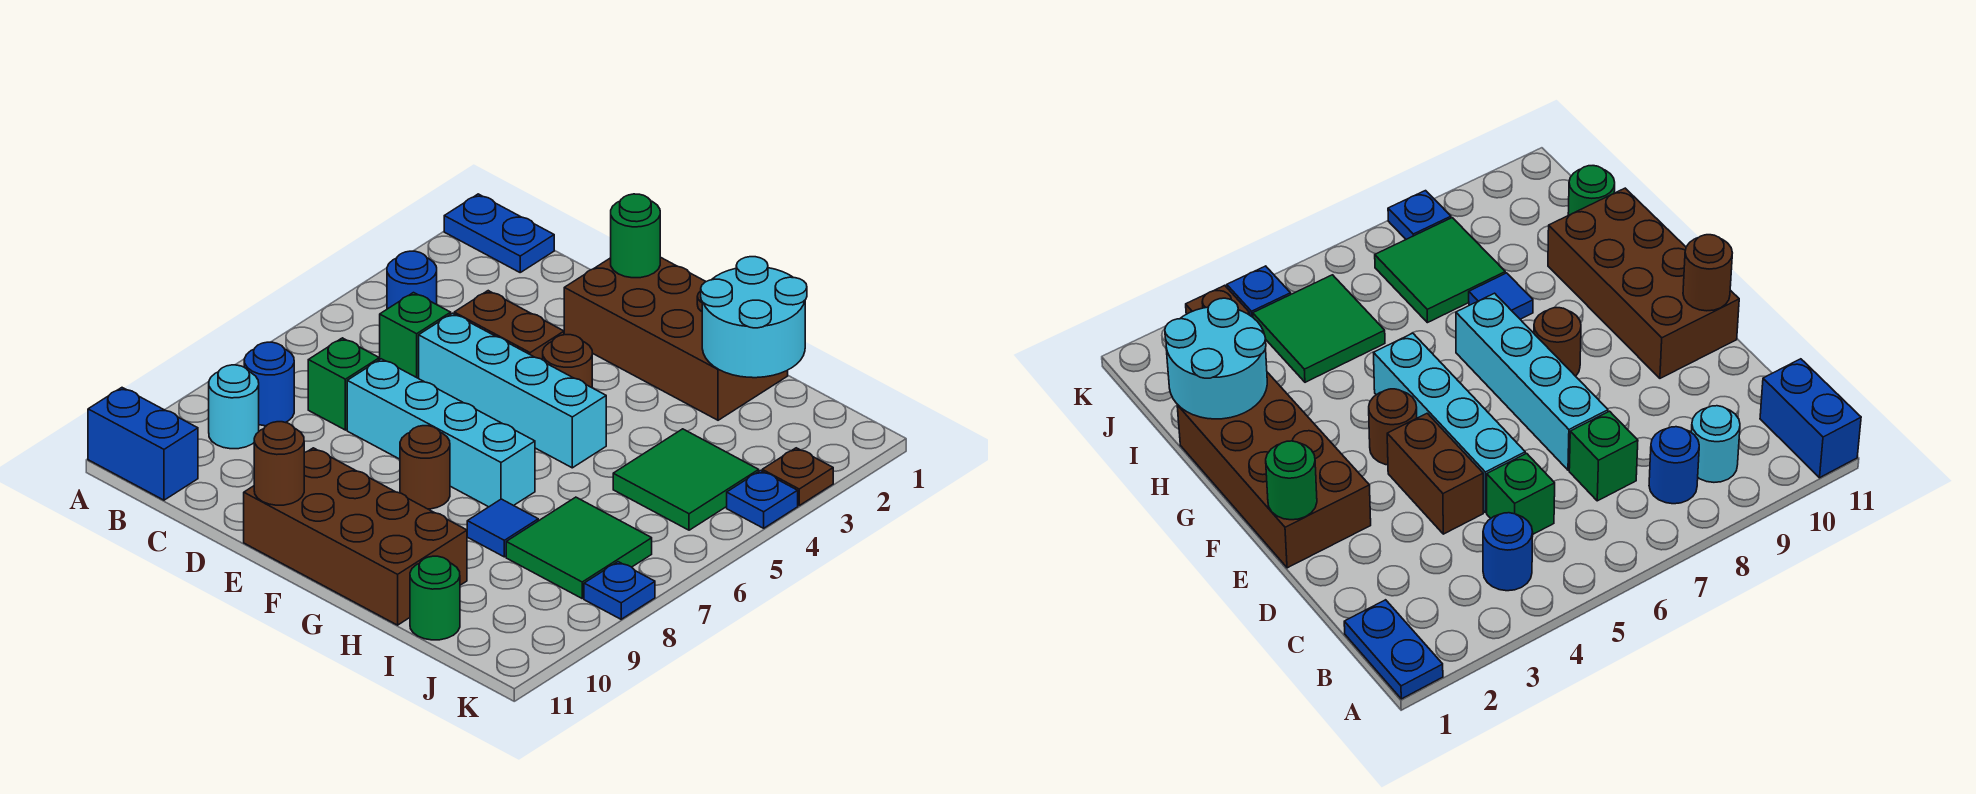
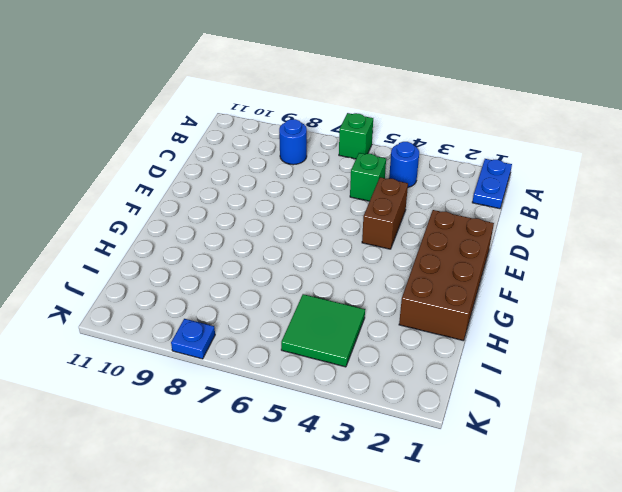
green brick A6 level 1 -> green brick C7 level 1
none -> blue brick A11:B11 level 1
none -> cyan round brick B9 level 1
none -> cyan brick D5:G5 level 1

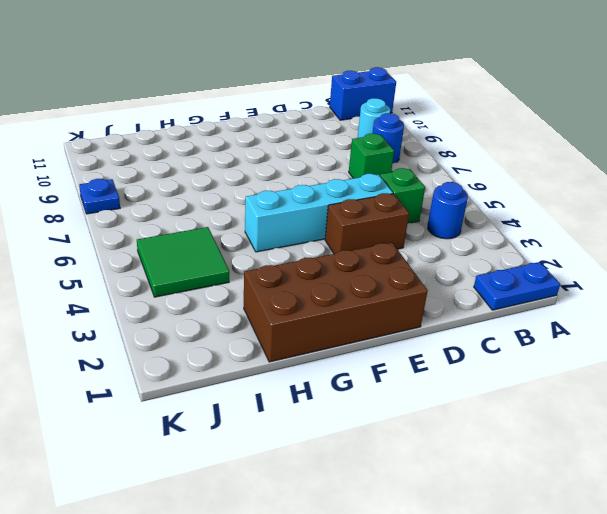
none -> cyan brick D7:G7 level 1
none -> brown brick E10:H11 level 1
none -> brown round brick F4 level 1

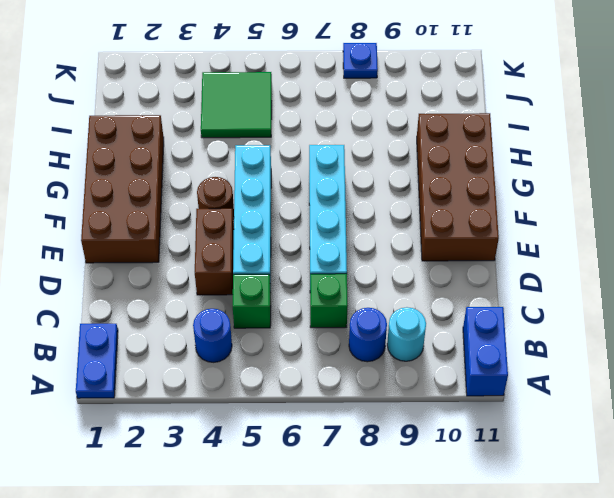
none -> brown round brick F8 level 1
none -> blue tile H8 level 1
none -> green tile I7:J8 level 1

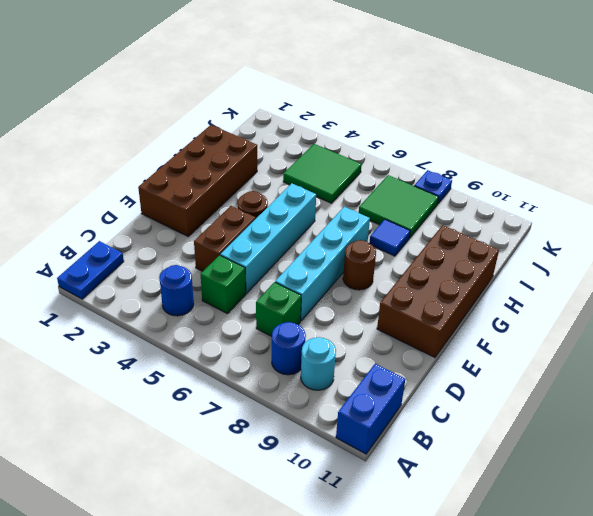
none -> green round brick I11 level 1
none -> brown plate K3 level 1
none -> blue plate K4 level 1

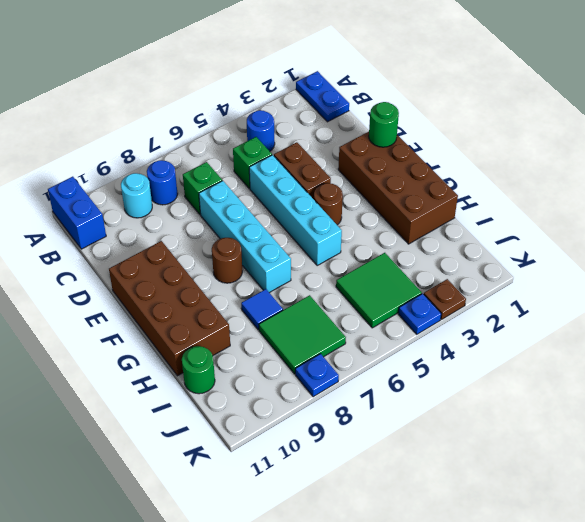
none -> brown round brick E11 level 2
none -> cyan round brick H1:I2 level 2

